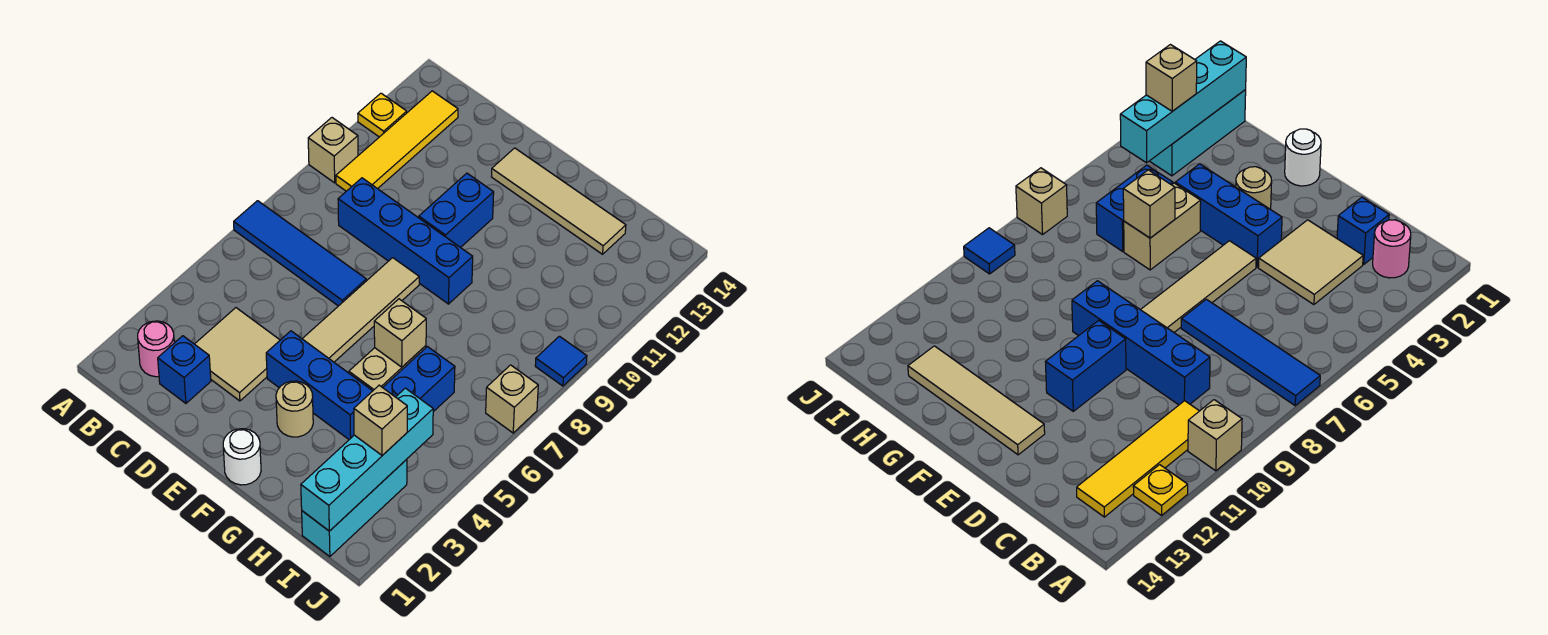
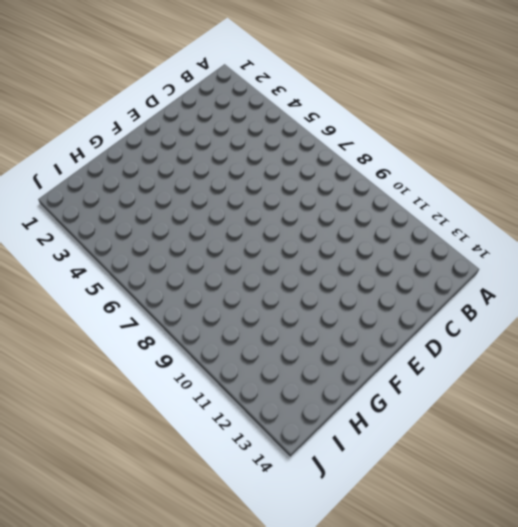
none -> blue tile A7:D7 level 1
none -> tan brick A10 level 1
none -> yellow plate A12 level 1

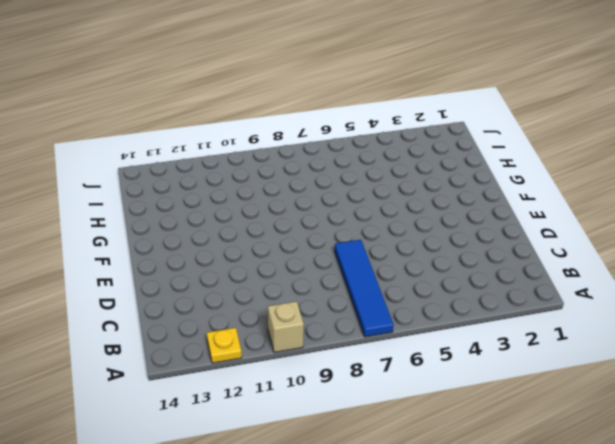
none -> pink round brick B2 level 1
none -> yellow tile B10:B13 level 1
none -> blue brick C2 level 1

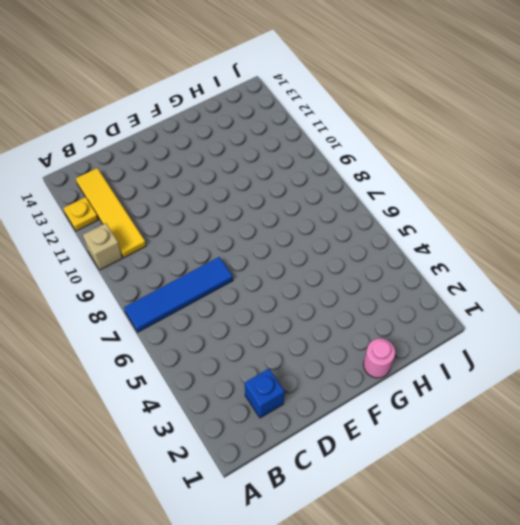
pink round brick G1 level 1 -> pink round brick B2 level 1
none -> tan tile C3:D4 level 1
none -> blue brick C9:F9 level 1
none -> blue brick E4:G4 level 1

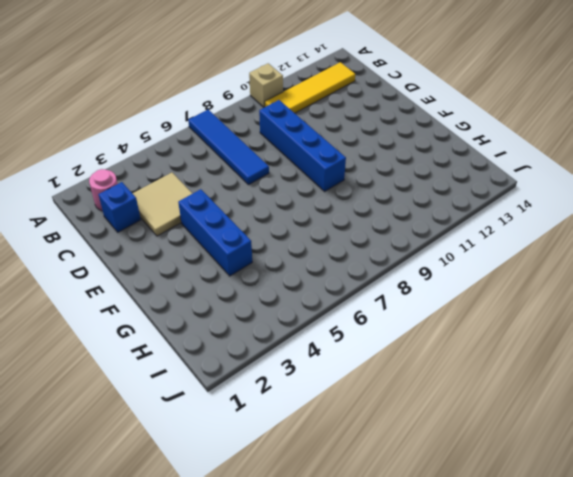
none -> yellow plate A12 level 1
none -> tan tile E5:E8 level 1
none -> blue brick E10:E11 level 1

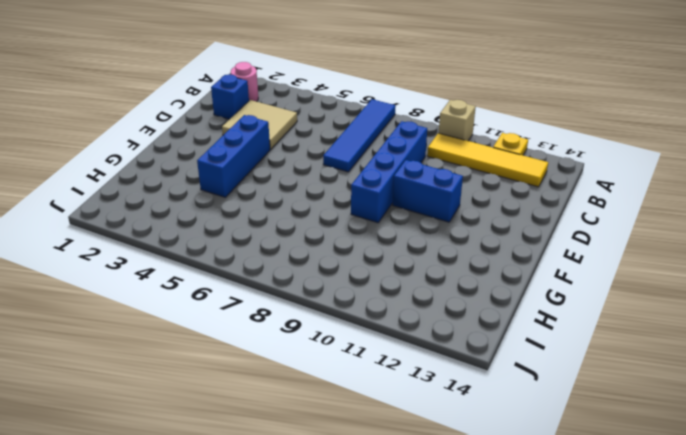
none -> tan tile E5:E8 level 1
none -> tan tile E13:H13 level 1
none -> white round brick F1 level 1

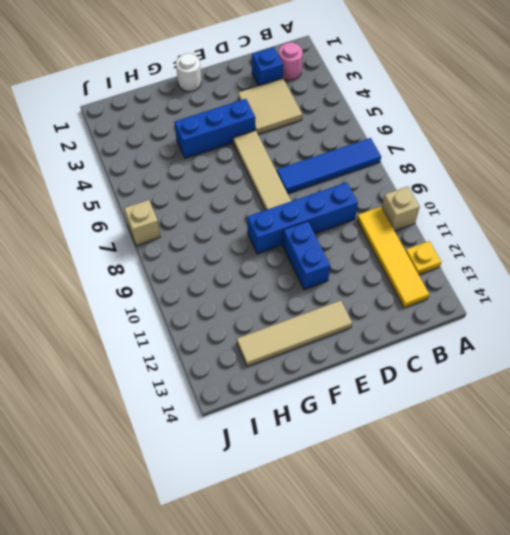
none -> tan round brick F3 level 1
none -> tan brick G5:G6 level 1
none -> blue brick H5:H6 level 1

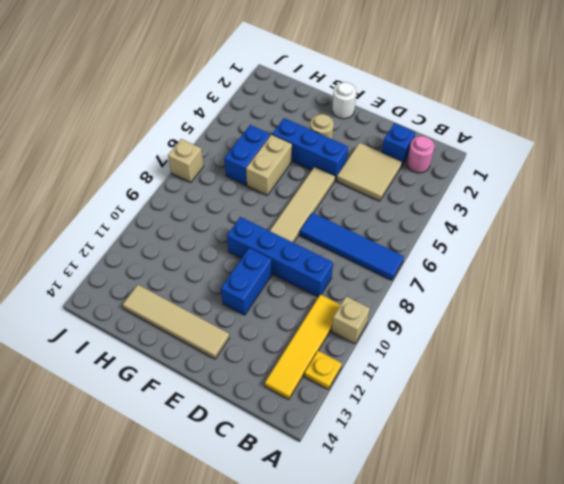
none -> cyan brick I1:I3 level 1
none -> blue tile J9 level 1
none -> tan brick G6 level 2

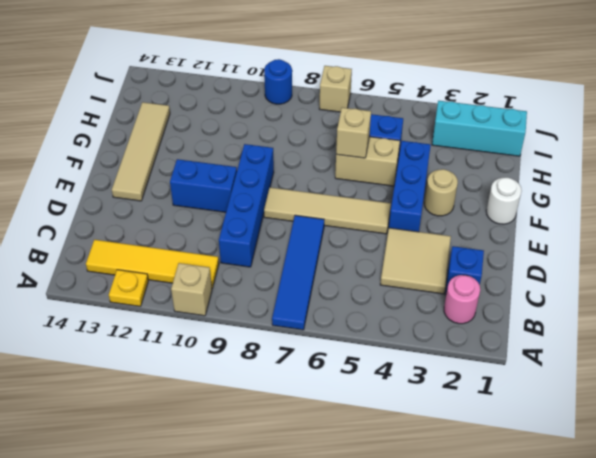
blue round brick J9 level 1 -> blue tile J9 level 1
none -> cyan brick I1:I4 level 2
none -> tan brick I3 level 3

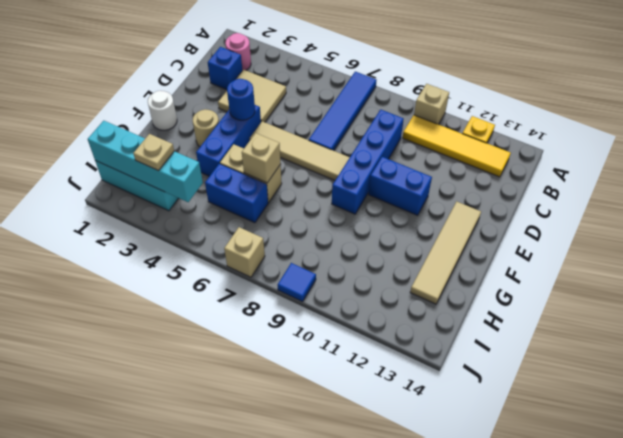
blue round brick E4 level 2 -> none
tan plate I3 level 3 -> tan brick I3 level 3

